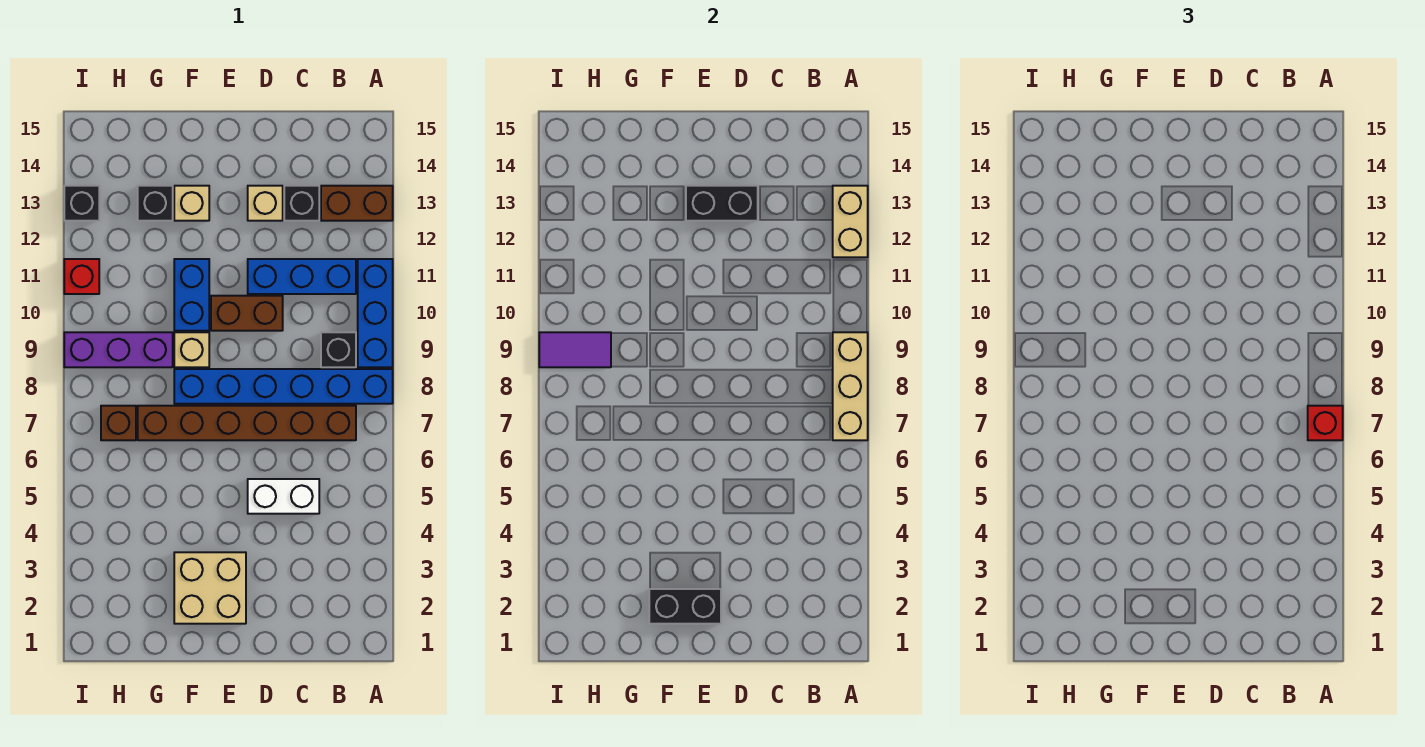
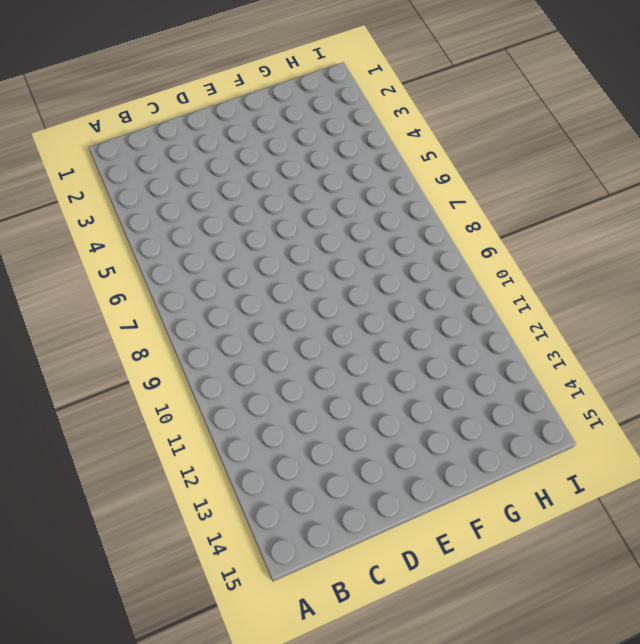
none -> blue brick A8:F8 level 1
none -> blue brick A9:A11 level 1
none -> brown brick A13:B13 level 1

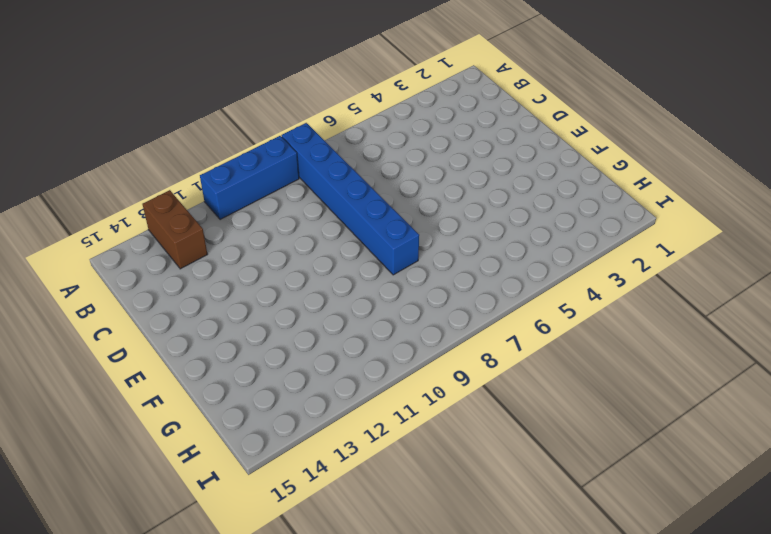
none -> brown brick B7:G7 level 1
none -> black brick B9 level 1
none -> blue brick B11:D11 level 1

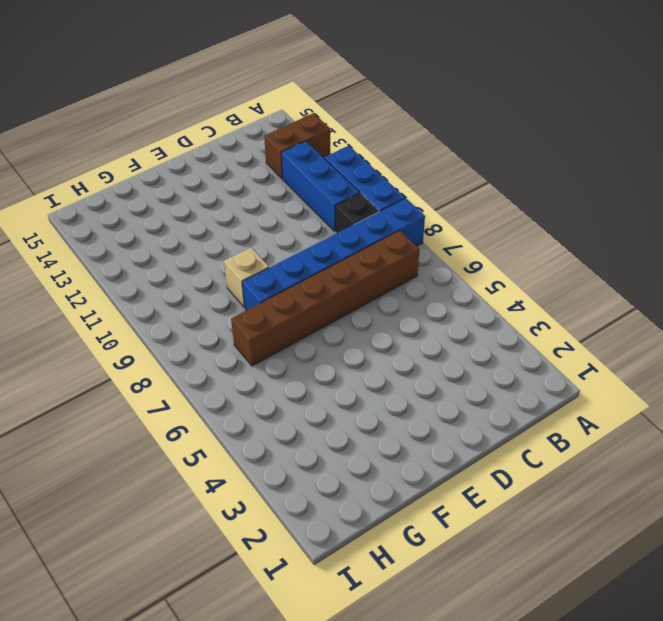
blue brick B10:B12 level 1 -> blue brick B11:D11 level 1
none -> white brick C5:D5 level 1
none -> black brick C13 level 1
none -> brown brick D10:E10 level 1

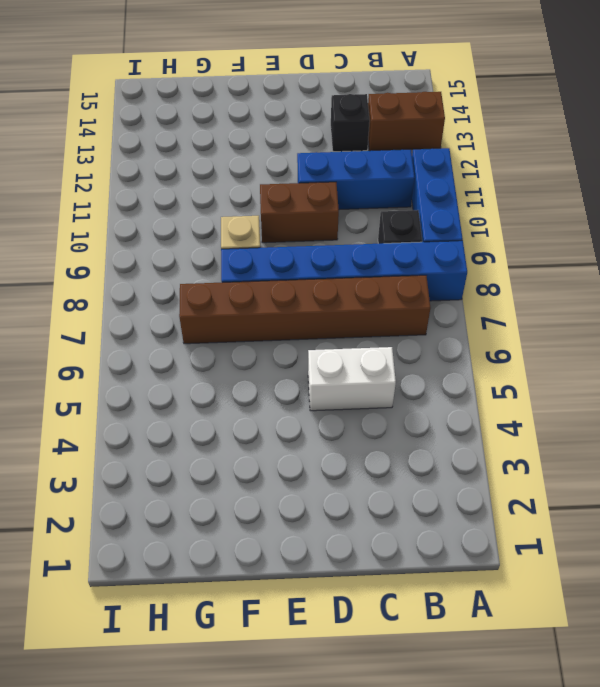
none -> tan brick D13 level 1
none -> tan brick E2:F3 level 1
none -> blue brick F10:F11 level 1

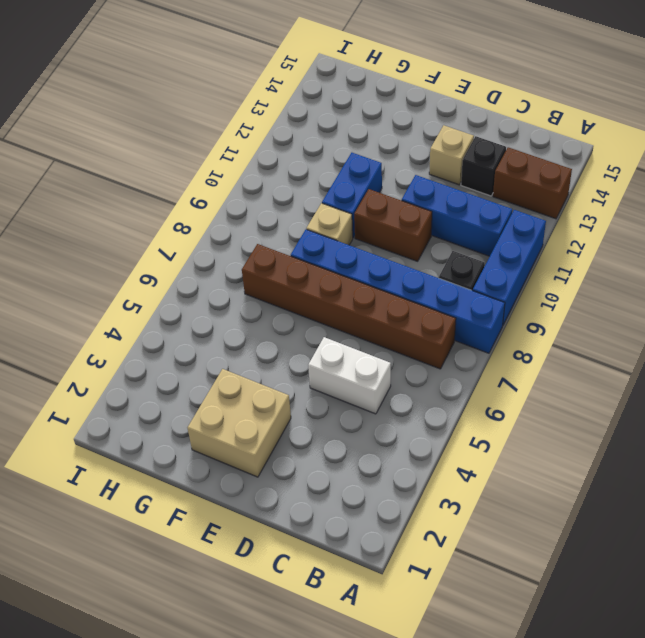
none -> tan brick F13 level 1
none -> purple brick G9:I9 level 1
none -> black brick G13 level 1

